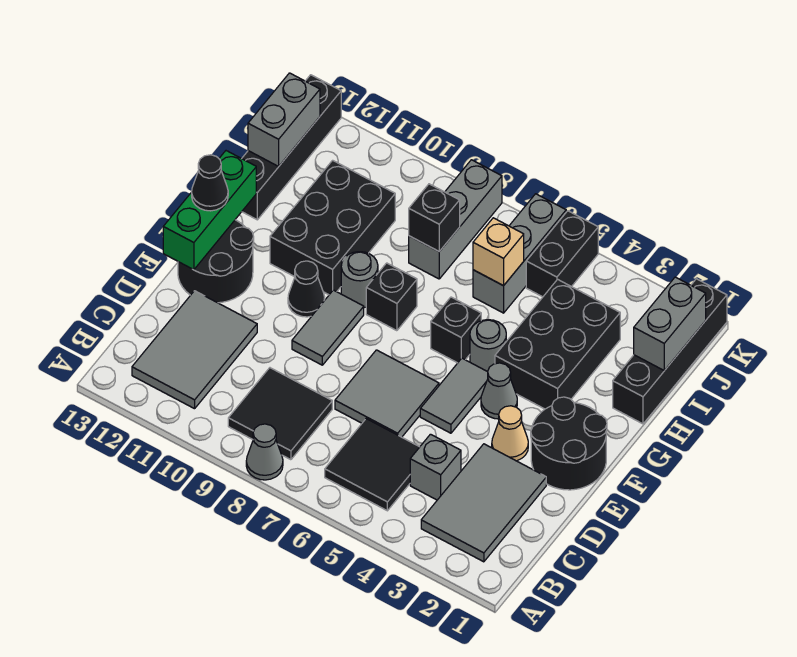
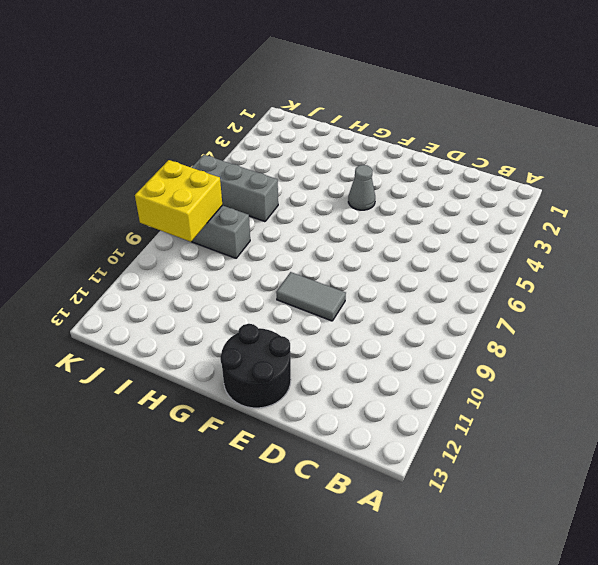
yellow brick J8:K9 level 2 -> none
none -> grey cone A8 level 1
none -> grey tile B2:D3 level 1
none -> black tile B5:C6 level 1
none -> black tile B8:C9 level 1

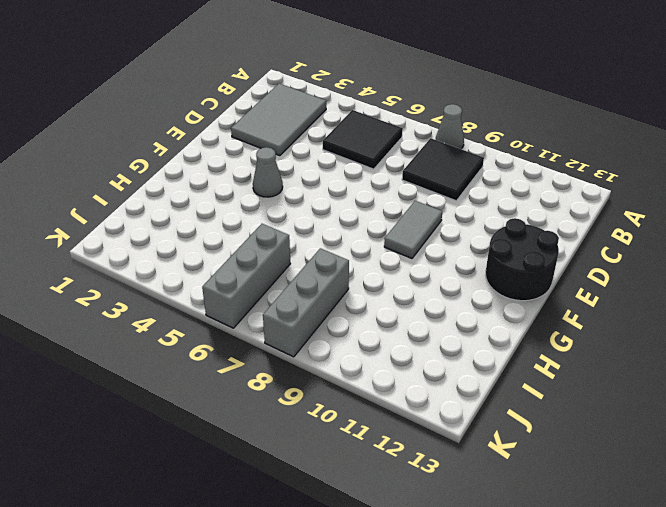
none -> grey tile B11:D12 level 1
none -> grey brick C4 level 1
none -> grey tile D6:E7 level 1
none -> black round brick E1:F2 level 1

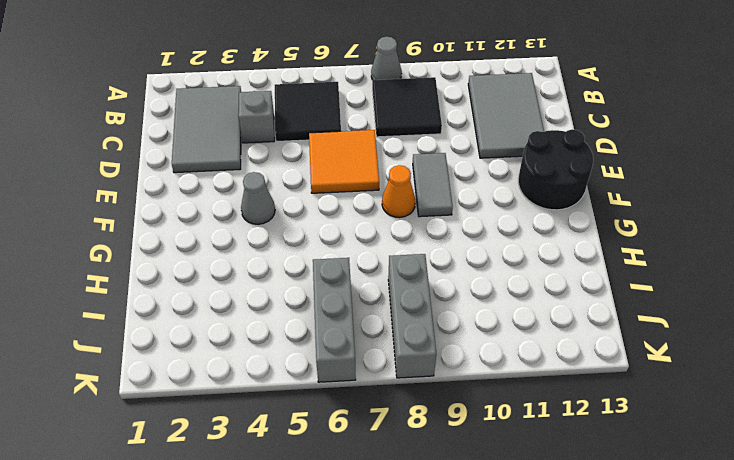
orange tile D6:E7 level 1 -> grey tile D6:E7 level 1
orange cone F8 level 1 -> none
none -> black round brick E1:F2 level 1
none -> tan cone E3 level 1
none -> grey tile E5:F5 level 1
none -> black cone F10 level 1

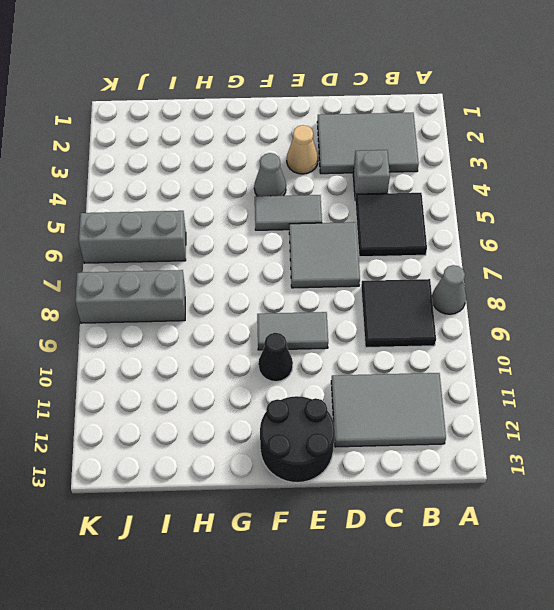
none -> black round brick E1:F2 level 1
none -> black brick G3:I4 level 1
none -> grey round brick G5 level 1
none -> black brick G6 level 1

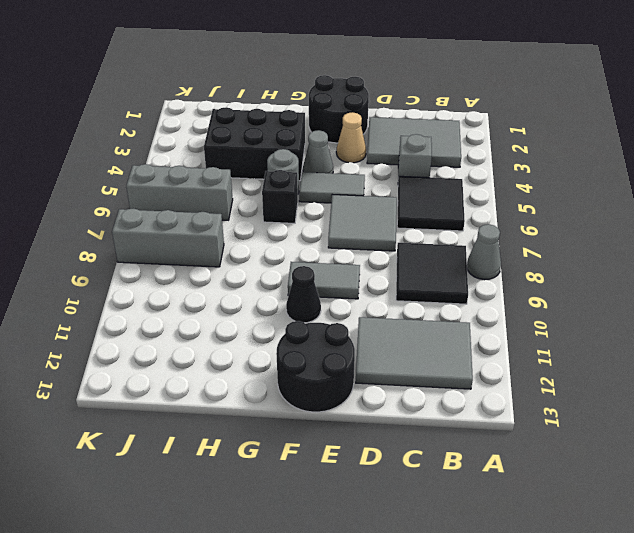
none -> black brick G8 level 1
none -> grey round brick G9 level 1
none -> black brick G10:I11 level 1
none -> black brick H1:K1 level 1

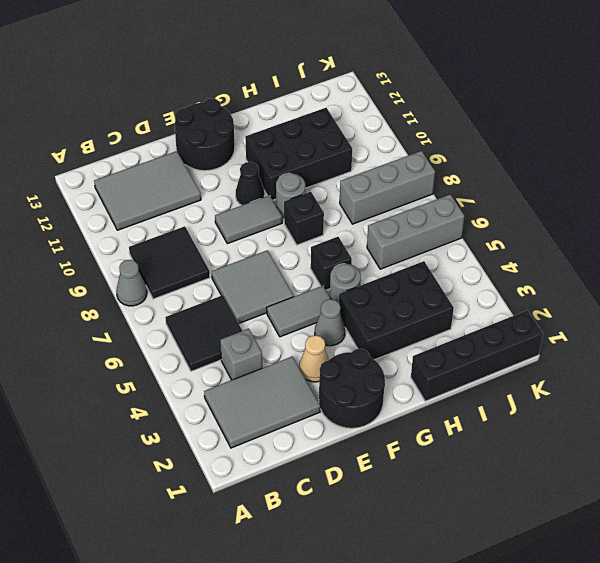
none -> black brick H13:K13 level 1
none -> black brick J5:K5 level 1
none -> green brick E13:G13 level 2
none -> grey brick I1:J1 level 2

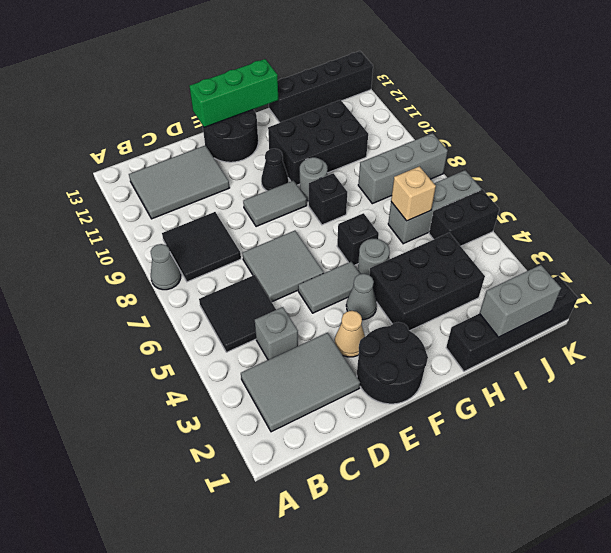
none -> black brick I8 level 2
none -> grey brick I13:J13 level 2
none -> black cone F13 level 3

